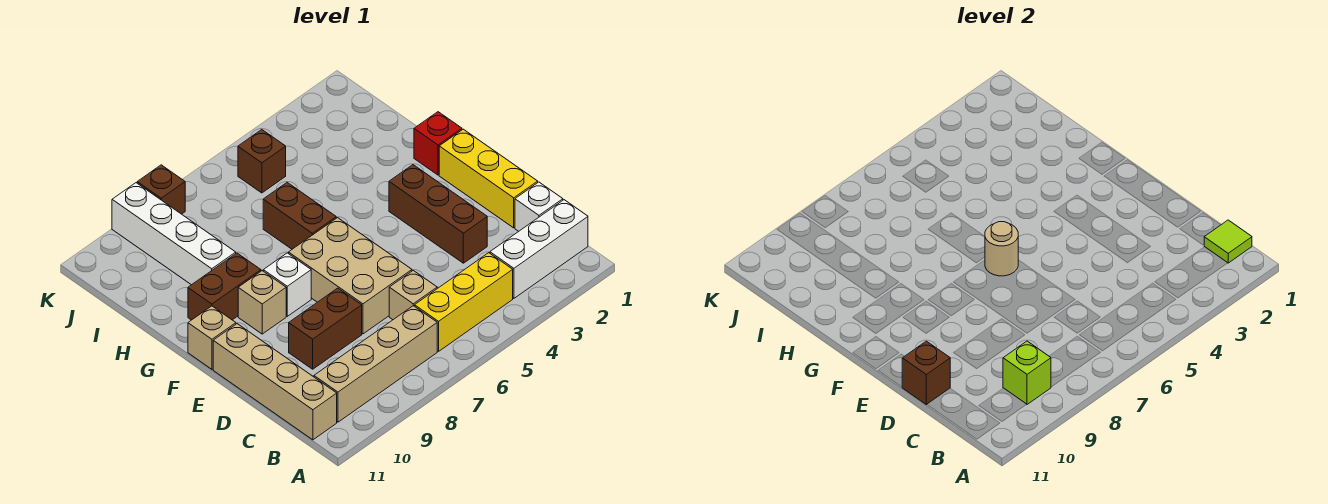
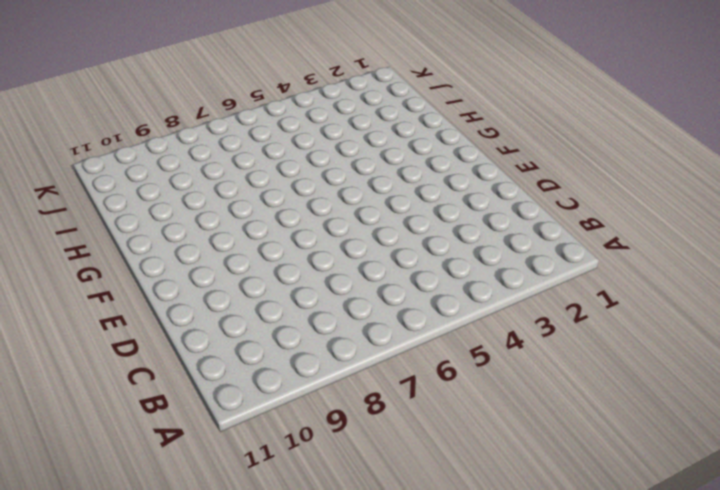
none -> white brick B1:B3 level 1
none -> yellow brick B4:B6 level 1
none -> tan brick B7:B10 level 1

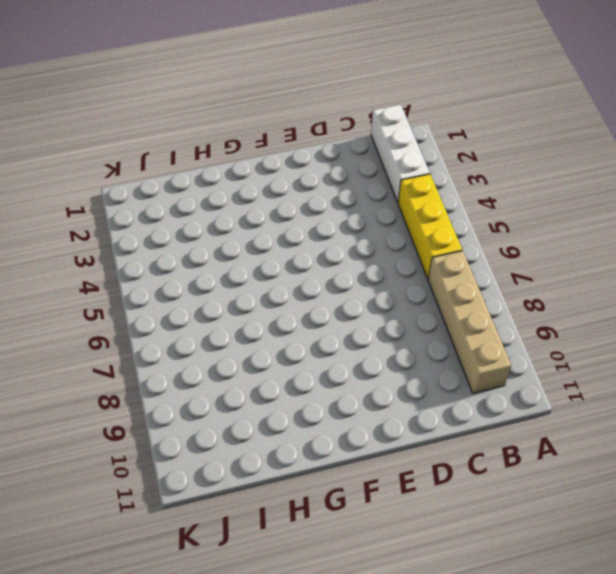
none -> tan brick B11:E11 level 1
none -> white brick C1 level 1
none -> tan brick C6 level 1

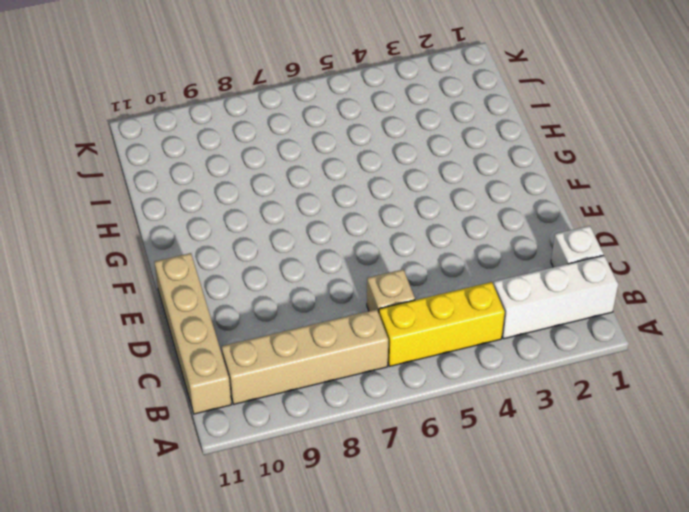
none -> yellow brick D1:F1 level 1
none -> brown brick D3:F3 level 1
none -> tan brick D6:F7 level 1

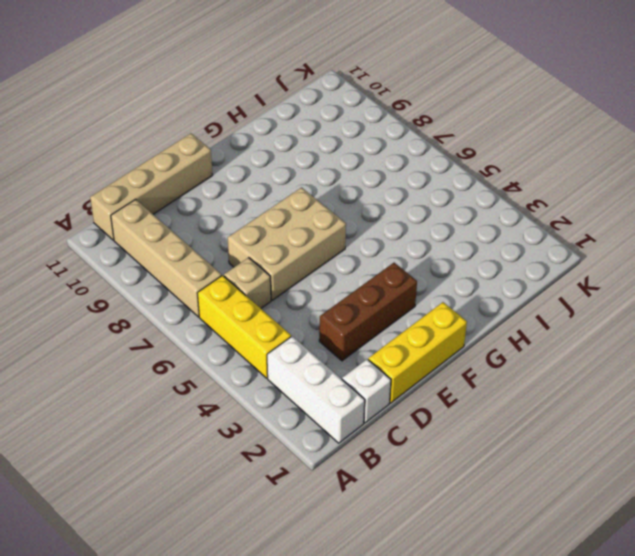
none -> brown brick D8:D9 level 1
none -> white brick F8 level 1
none -> tan brick F9 level 1

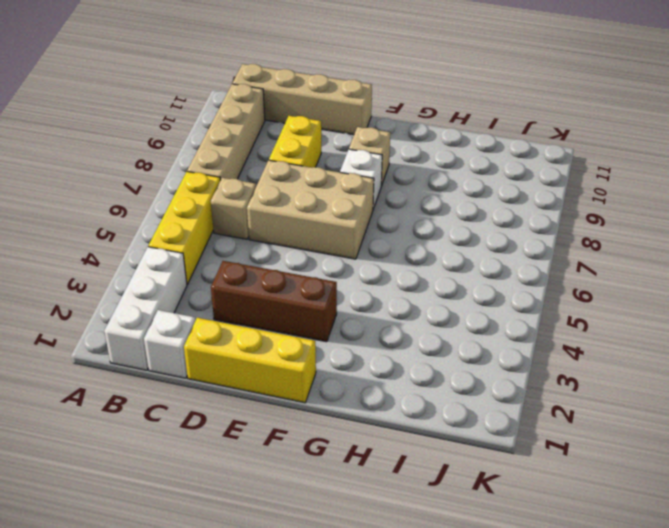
yellow brick D8:D9 level 1 -> brown brick D8:D9 level 1
none -> tan brick F11 level 1
none -> red brick G1 level 1
none -> brown brick G6:H6 level 1

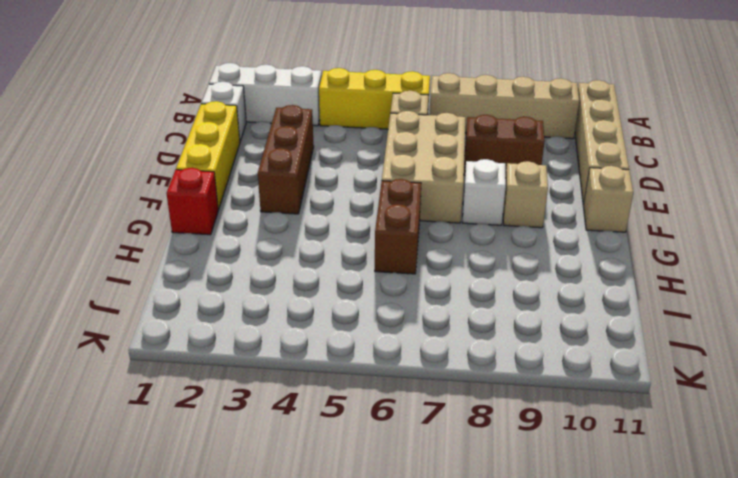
none -> brown brick G9:G10 level 1
none -> white brick H9:K9 level 1
none -> brown brick J5 level 1

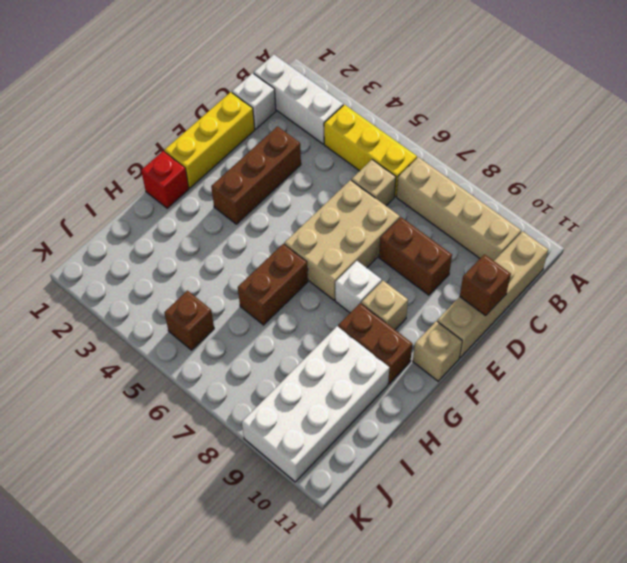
white brick H9:K10 level 1 -> white brick H9:K9 level 1
none -> brown brick K8 level 1
none -> lime tile B1 level 2
none -> lime brick B9 level 2

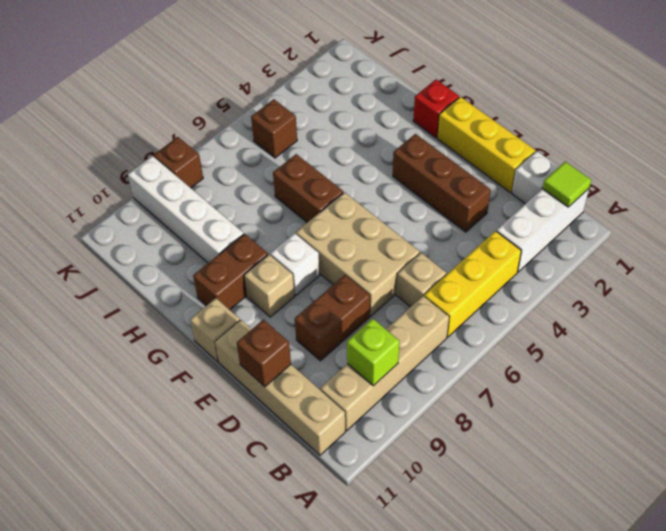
none -> tan round brick F6 level 2

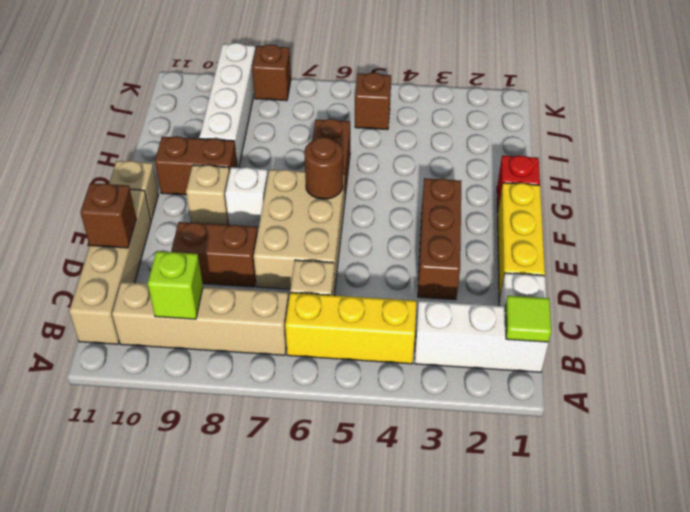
brown round brick F6 level 2 -> tan round brick F6 level 2

